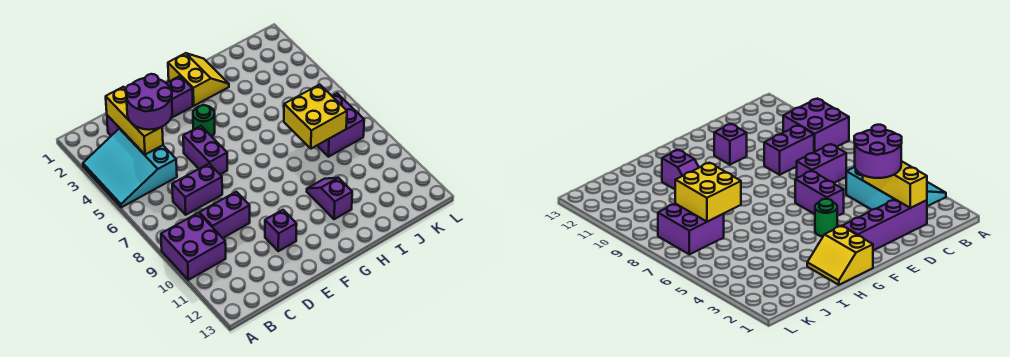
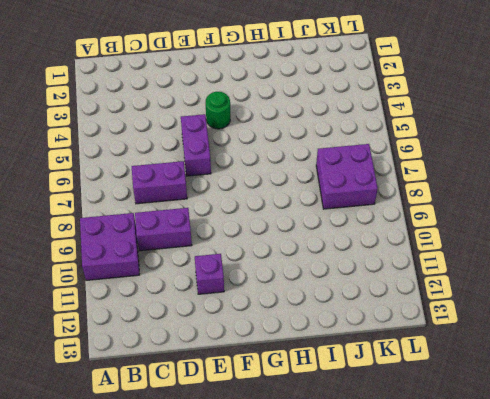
none -> cyan slope A3:C5 level 1 top C
none -> purple brick C2:F2 level 1
none -> yellow slope G1:H2 level 1 top G

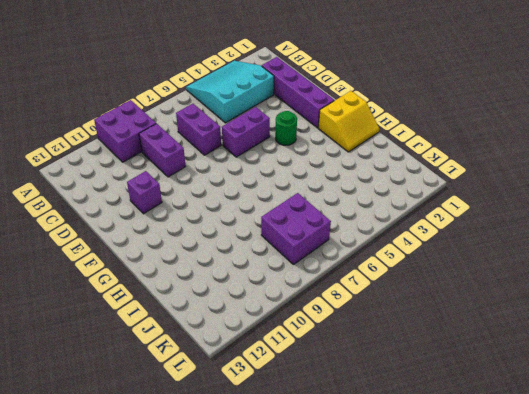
none -> purple slope H10:H11 level 1 top 11
none -> yellow brick C2:C4 level 2
none -> yellow brick I7:J8 level 2

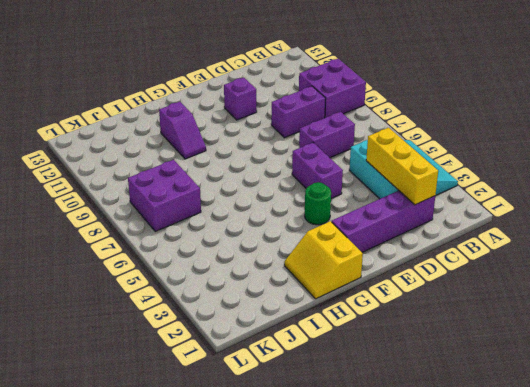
none -> yellow brick I7:J8 level 2
none -> purple round brick C3:D4 level 3

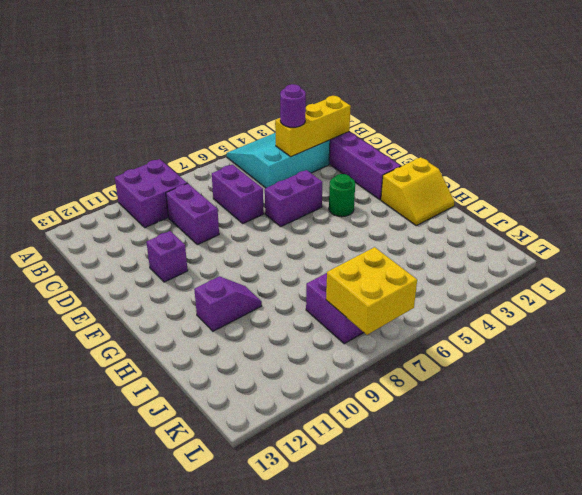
purple round brick C4 level 3 -> purple round brick C3:D4 level 3
yellow brick K7:L8 level 2 -> yellow brick I7:J8 level 2

